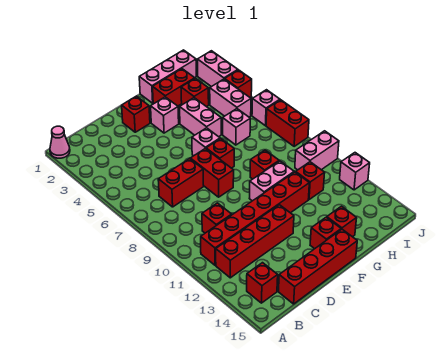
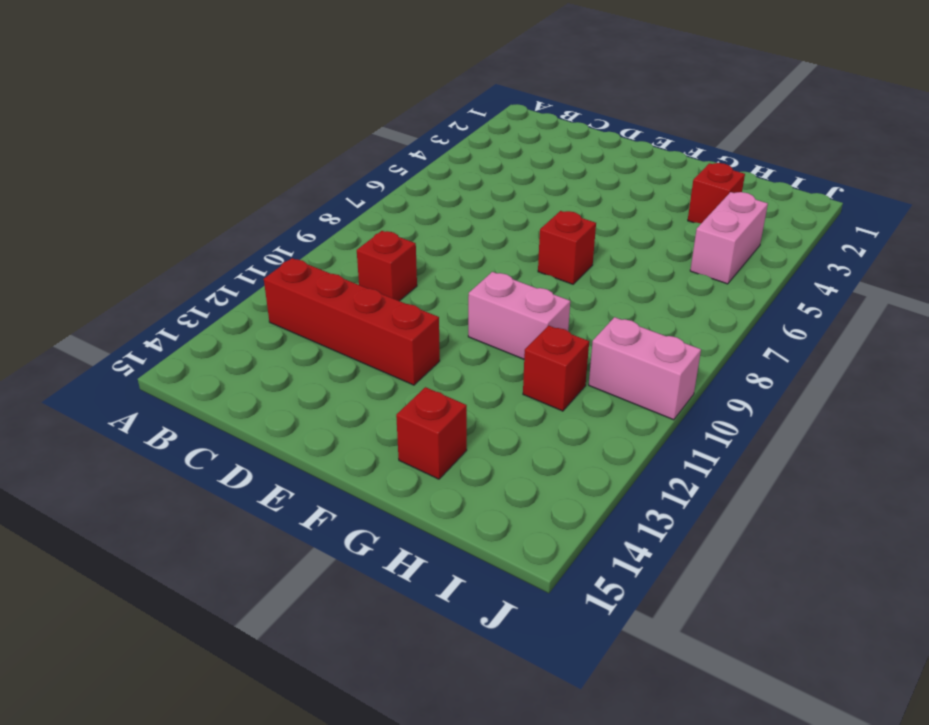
none -> pink cone A1 level 1
none -> red brick B11:G11 level 1
none -> red brick B14 level 1

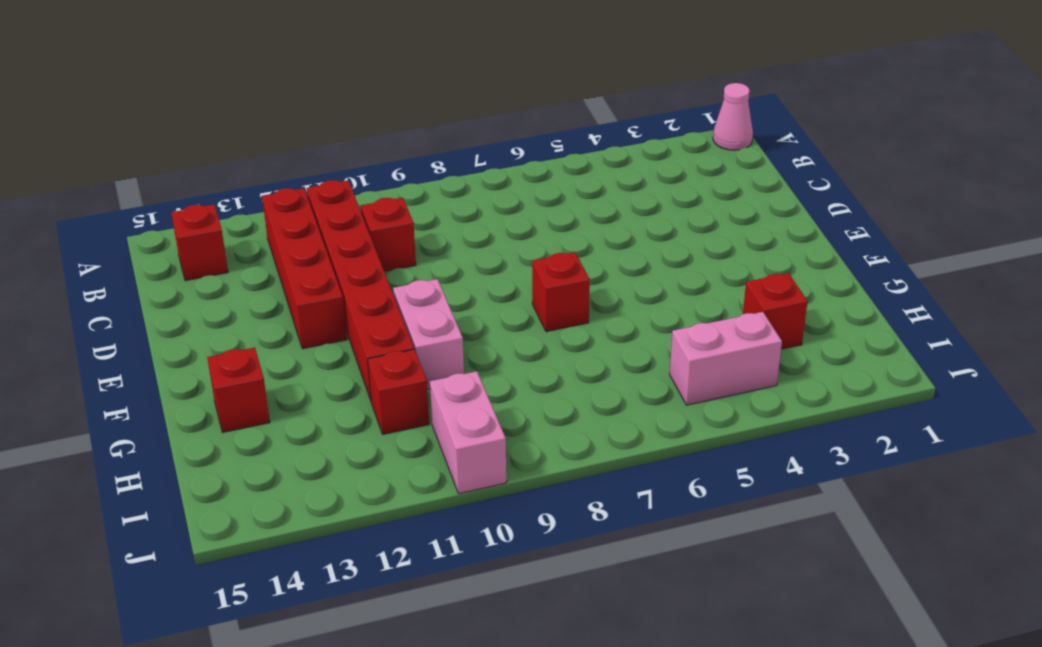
none -> red brick C7:D7 level 1
none -> red brick C15:F15 level 1
none -> red brick E2 level 1

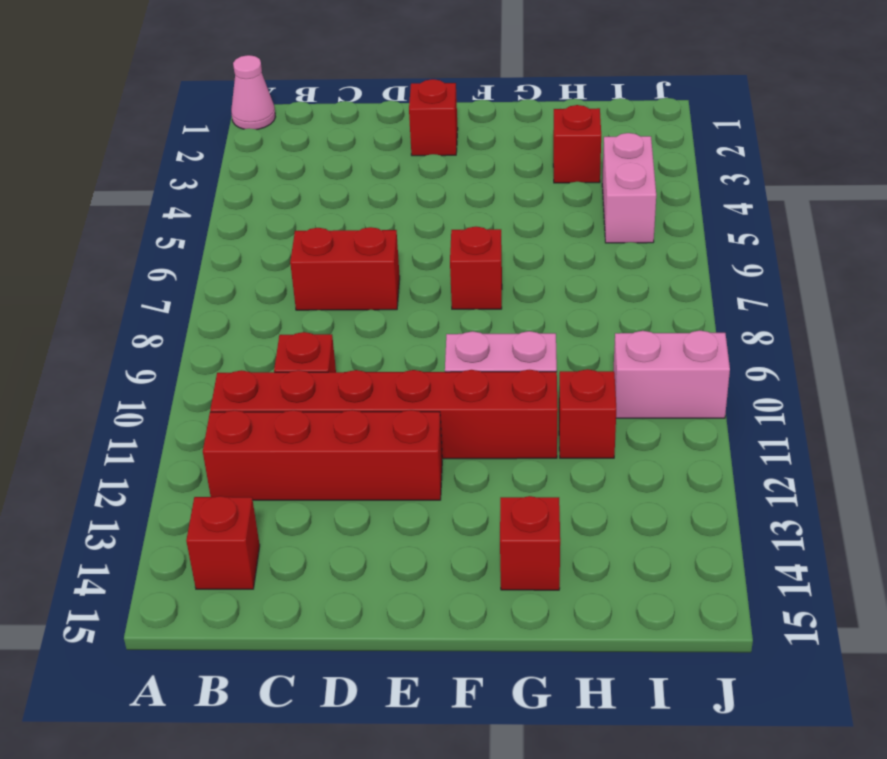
none -> red brick C15:F15 level 1
none -> red brick E7:E8 level 1
none -> pink brick F3 level 1

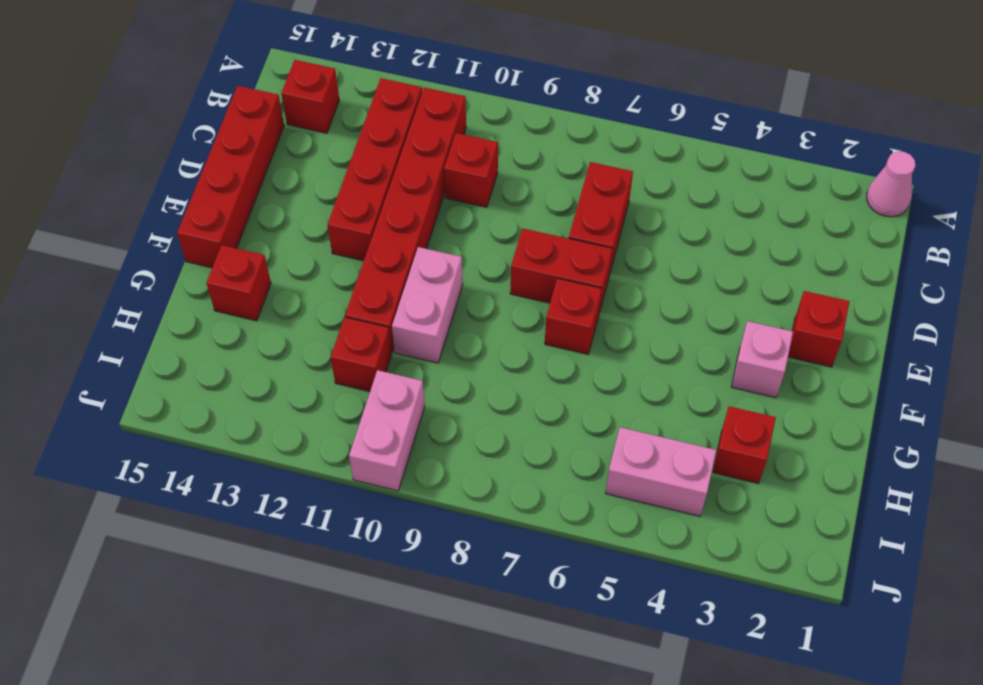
none -> pink brick F6 level 1
none -> red brick F14 level 1
none -> pink brick G1:I1 level 1

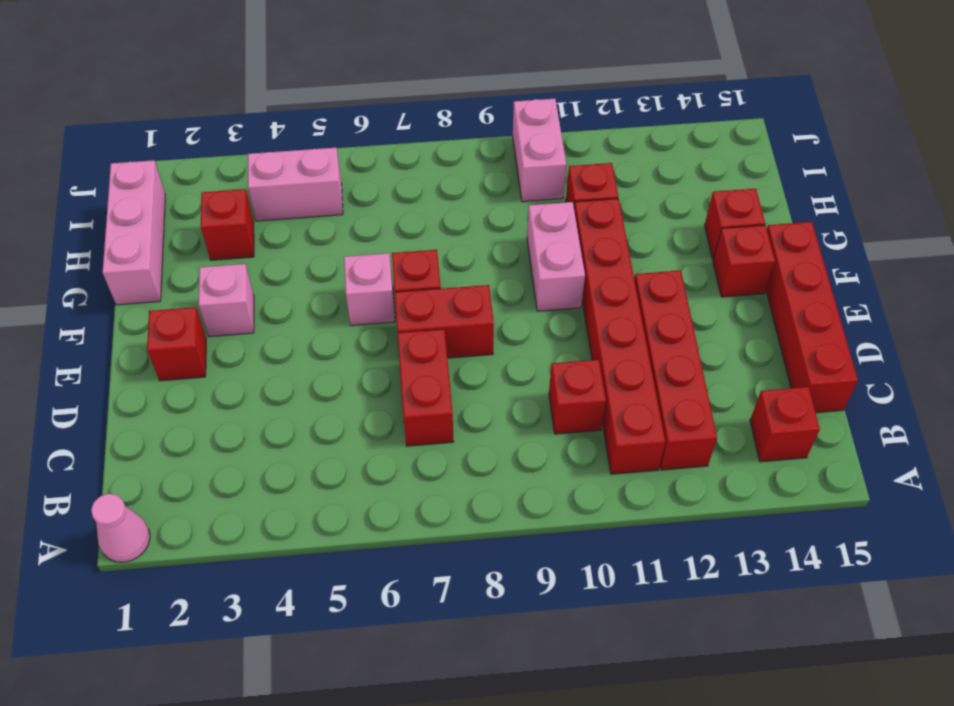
none -> red brick G2:H2 level 1
none -> pink brick G4:G5 level 1
none -> red brick G9 level 1

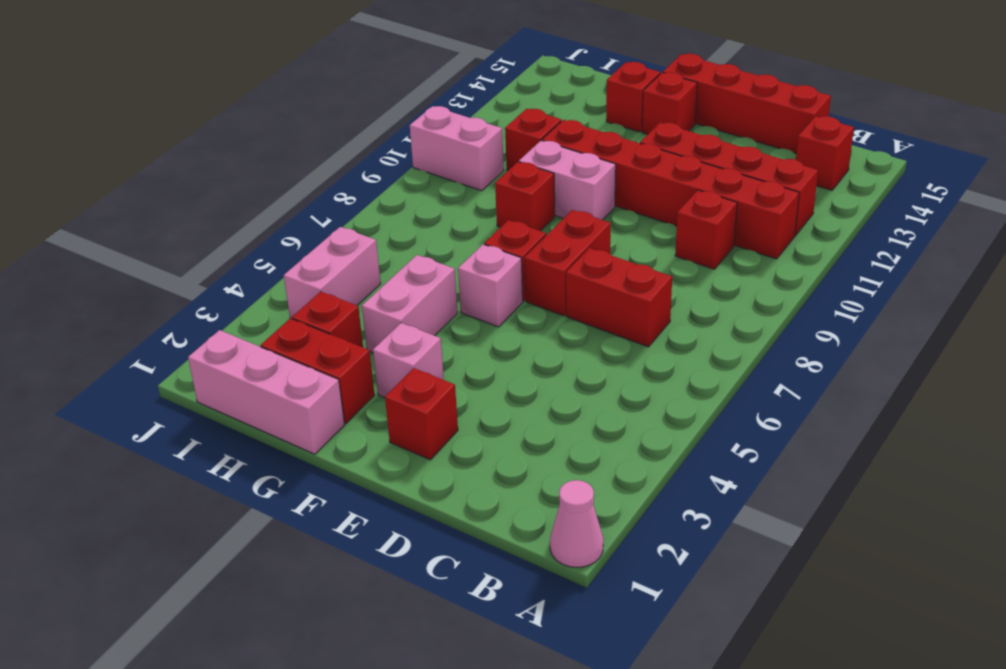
none -> pink brick H6 level 1
none -> pink brick J2:J3 level 1
none -> red brick J4 level 1

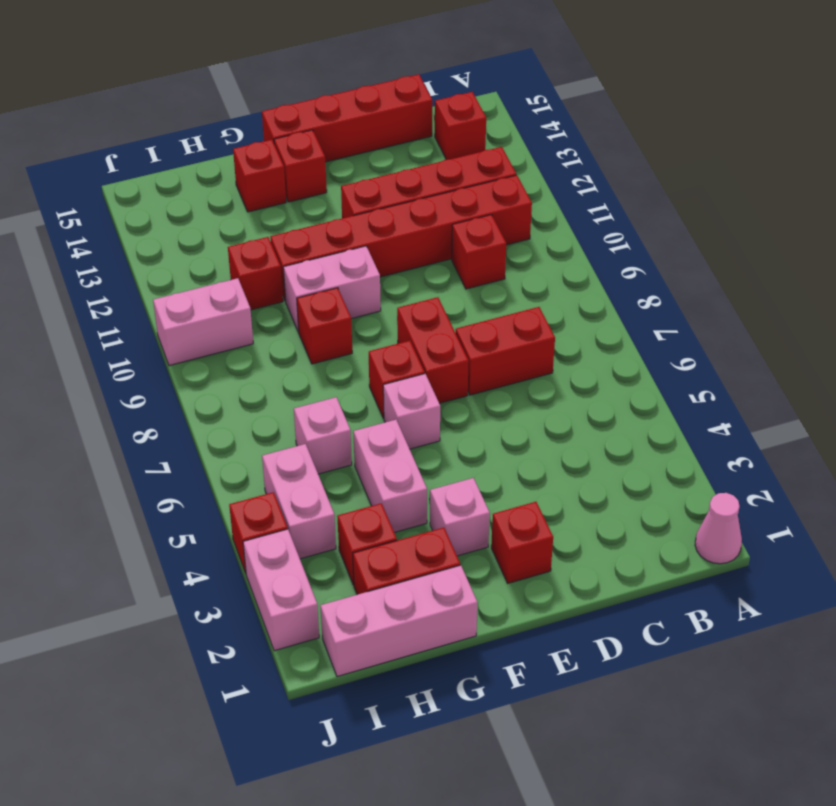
none -> pink brick J6 level 1
none -> red brick J7:J8 level 1
none -> pink brick J12 level 1

